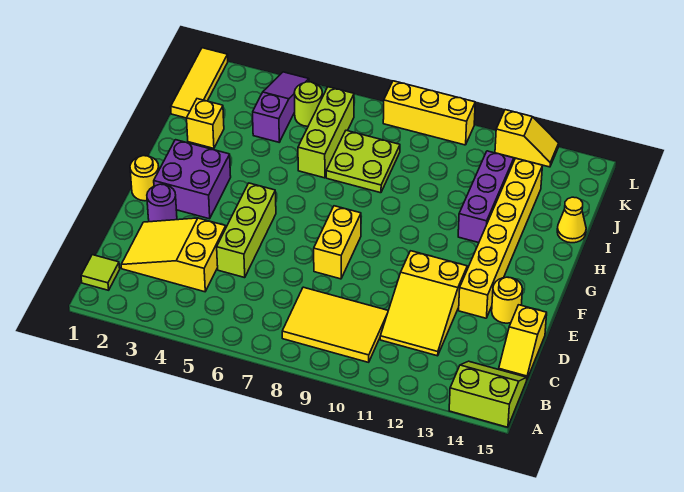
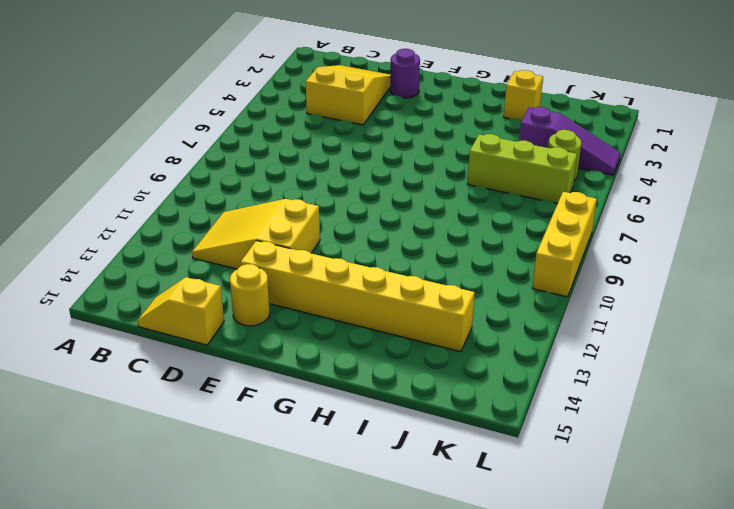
none -> lime slope A14:B15 level 1 top A
none -> lime tile B1 level 1
none -> yellow tile B8:C10 level 1

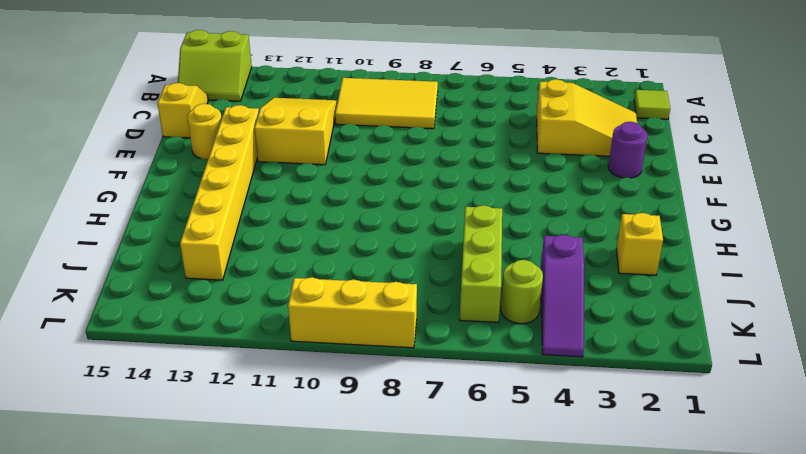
none -> lime brick D5:F5 level 1
none -> yellow brick E8:F8 level 1
none -> yellow round brick F1 level 1

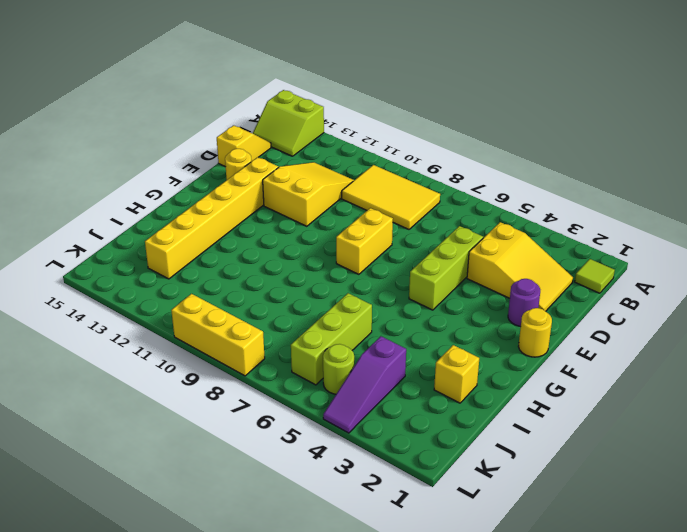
none -> purple brick F2:G3 level 1
none -> purple brick H12:J12 level 1
none -> lime plate I7:J8 level 1

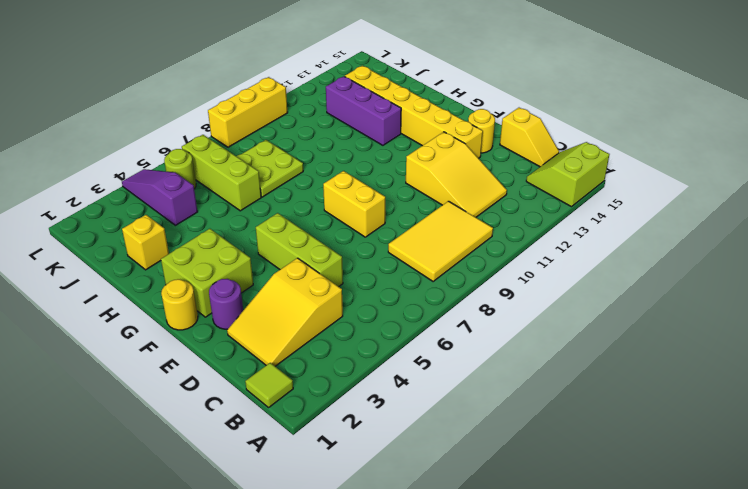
lime brick F2:G3 level 1 -> purple brick F2:G3 level 1
none -> yellow cone I15 level 1
none -> yellow tile J1:L1 level 1
none -> yellow slope L12:L13 level 1 top 12

